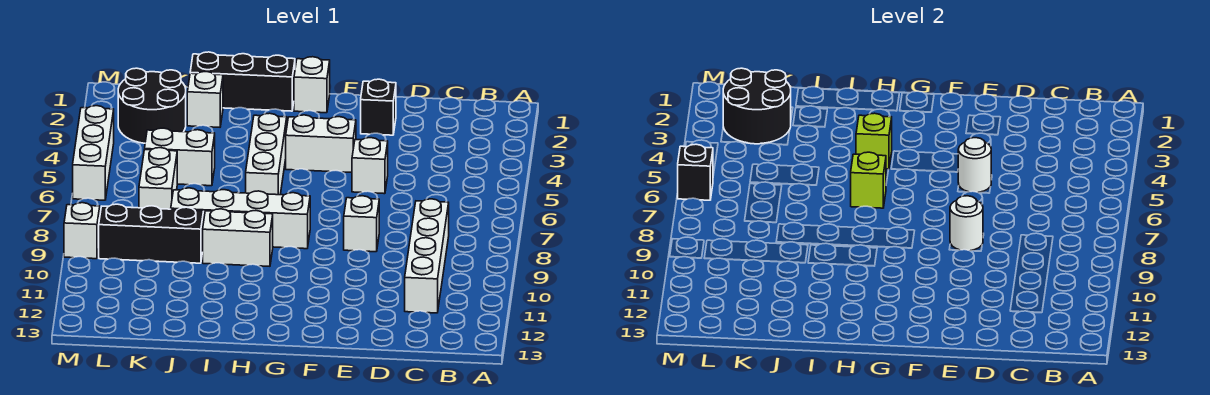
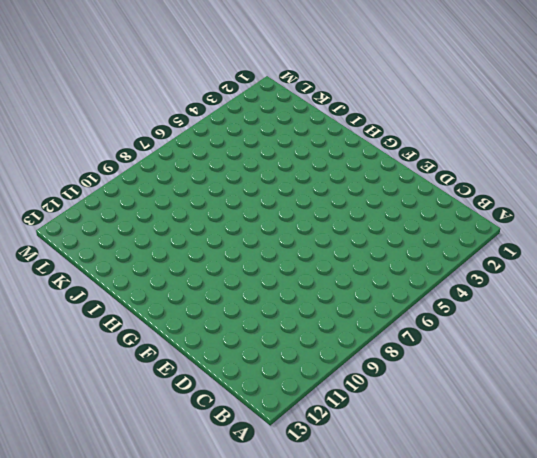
none -> white brick C8:C11 level 1
none -> black brick E2 level 1
none -> white brick E5 level 1

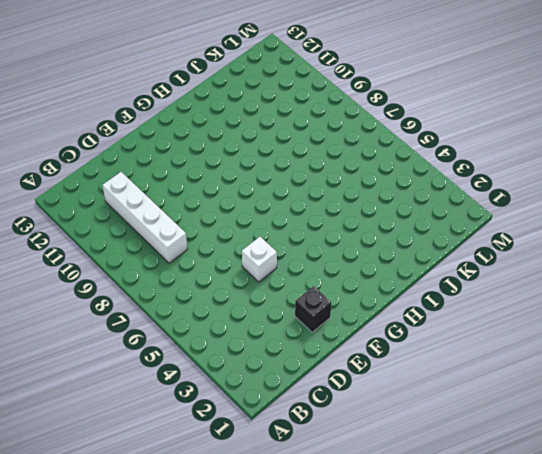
none -> white brick E8 level 1
none -> white brick F4:G4 level 1
none -> white brick G1 level 1

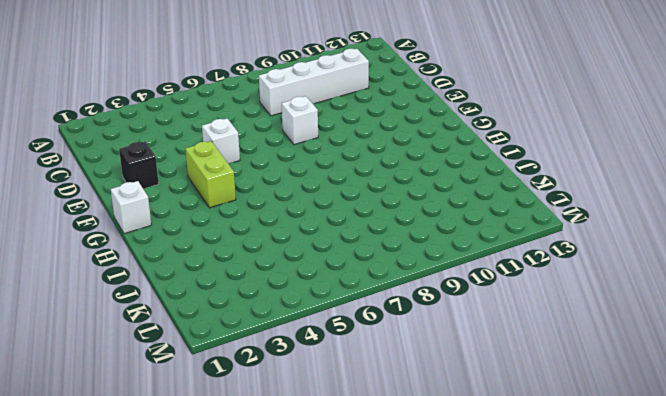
lime brick F4:G4 level 1 -> white brick F4:G4 level 1
none -> white brick G8:J8 level 1
none -> black brick H1:J1 level 1
none -> white brick H4:H6 level 1

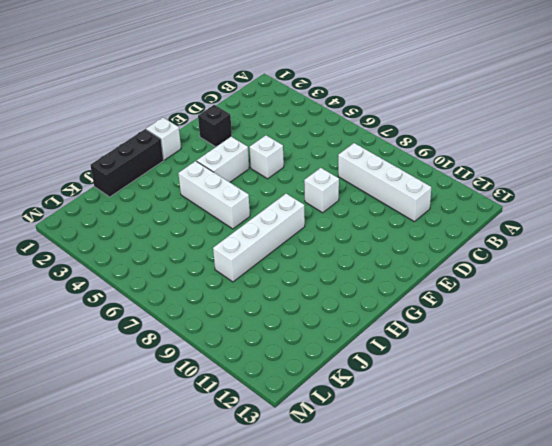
none -> white brick H9:I9 level 1
none -> white brick J2 level 1
none -> white brick J5:K5 level 1

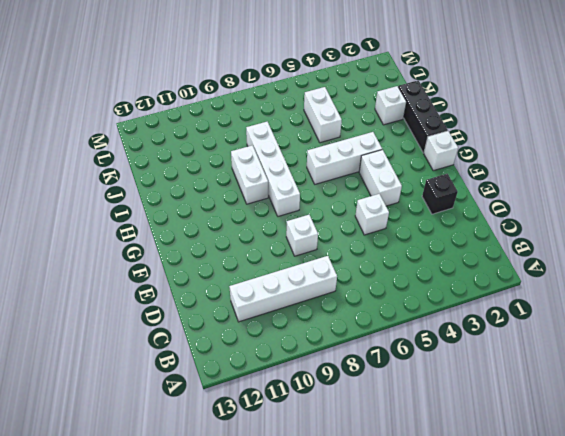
none -> black brick J9:L9 level 1
none -> black round brick K2:L3 level 1
none -> white brick K6:K7 level 1

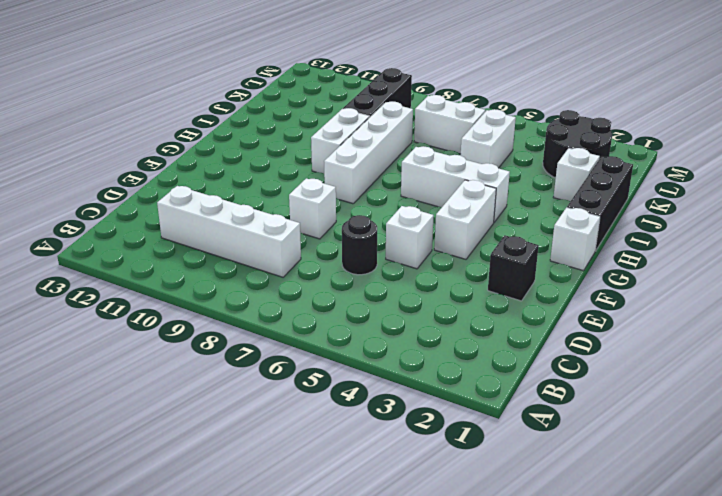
black round brick D6 level 1 -> none
none -> white brick M4:M6 level 1
none -> white brick M9 level 1
none -> white round brick E5 level 2

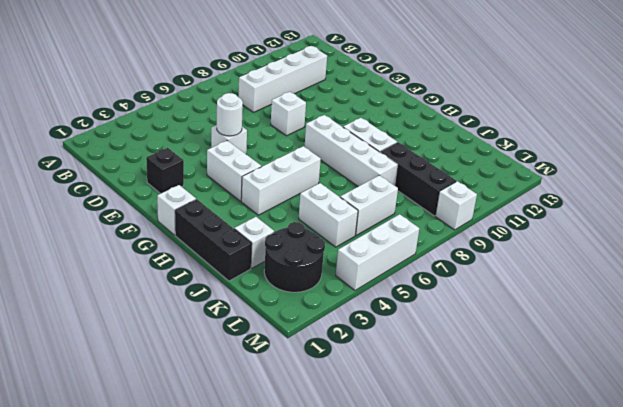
none -> white round brick E8 level 2
none -> lime brick H4 level 2
none -> lime brick H6 level 2

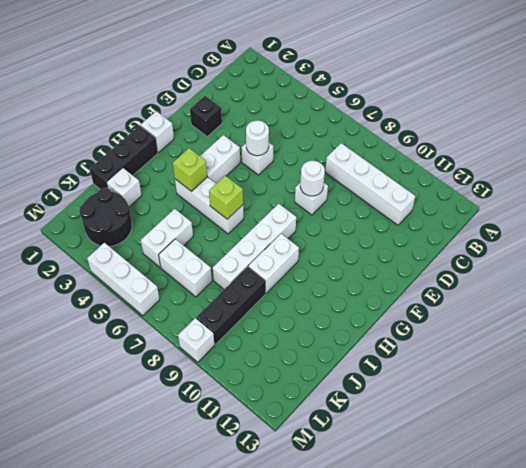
none -> black round brick K2:L3 level 2
none -> black brick M6 level 2

